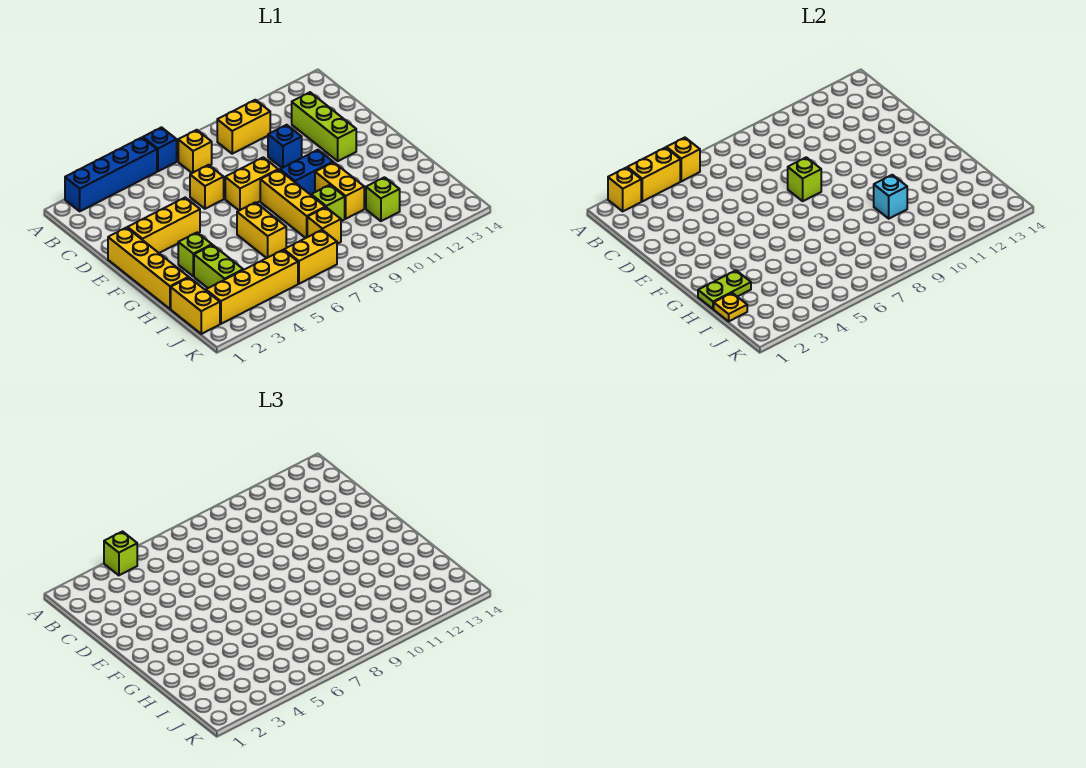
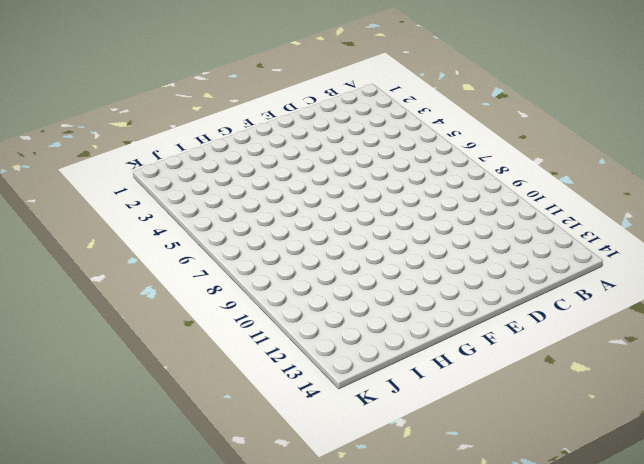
none -> blue brick A2:A5 level 1
none -> blue brick A6 level 1
none -> yellow brick B7 level 1
none -> yellow brick B9:B10 level 1

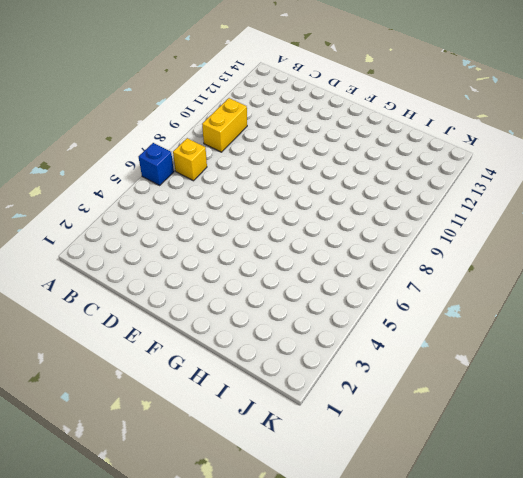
none -> blue brick A2:A5 level 1
none -> lime brick C12:E12 level 1
none -> yellow brick D6 level 1
none -> blue brick D10 level 1

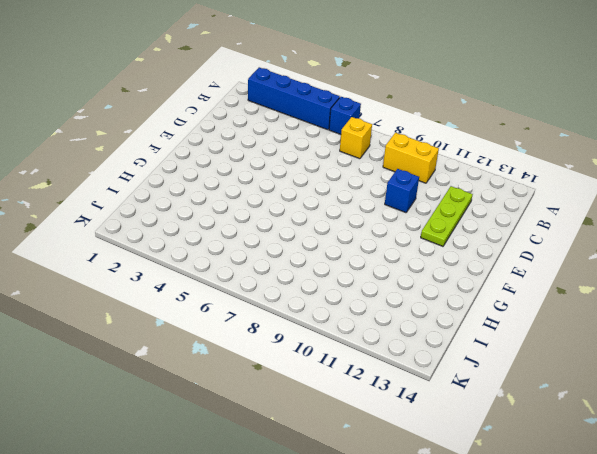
lime plate C12:E12 level 1 -> lime brick C12:E12 level 1
none -> yellow brick D6 level 1
none -> yellow brick E1:H1 level 1
none -> yellow brick E2:E4 level 1
none -> yellow brick E7:E8 level 1

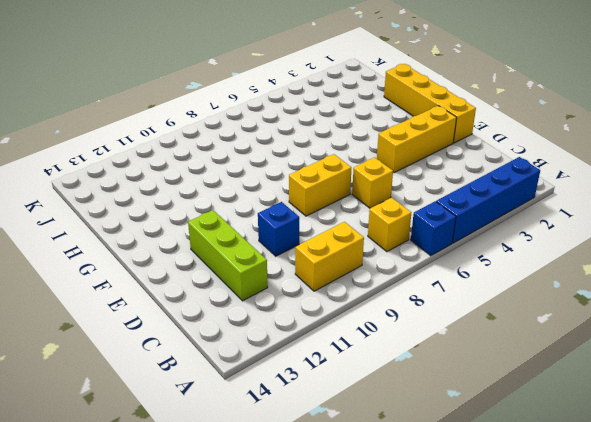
none -> yellow brick F8:H8 level 1
none -> blue brick F9:F10 level 1
none -> lime brick G3 level 1
none -> yellow brick G6:H6 level 1

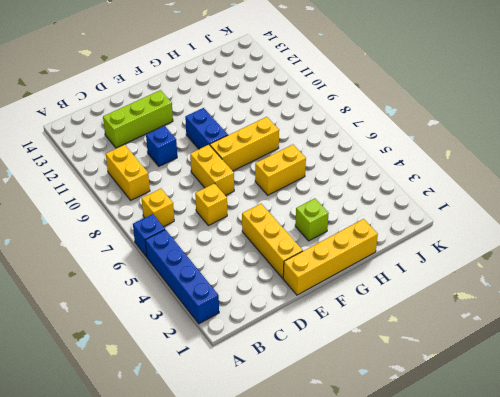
none -> yellow brick G10:H10 level 1
none -> lime brick H3:I3 level 1
none -> lime brick H9 level 1
none -> yellow brick I1:J1 level 1

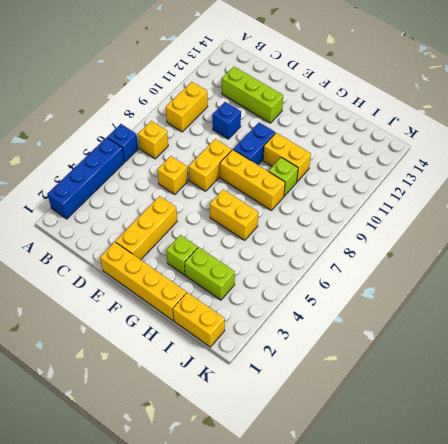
none -> yellow brick I8 level 1
none -> lime brick I11 level 1
none -> yellow brick J2:J5 level 1
none -> yellow brick J6:J7 level 1

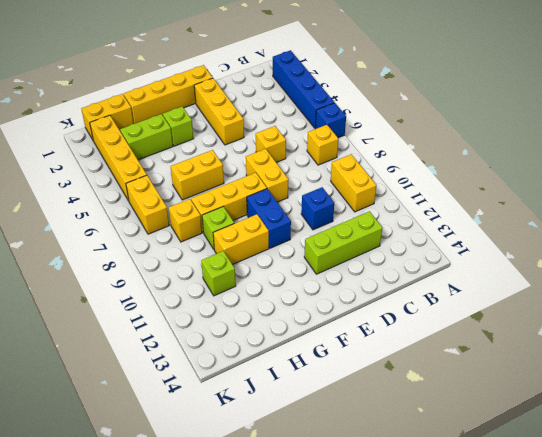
none -> yellow brick A2 level 2
none -> yellow brick A3:A4 level 2
none -> yellow brick A5 level 2
none -> lime brick E8 level 2

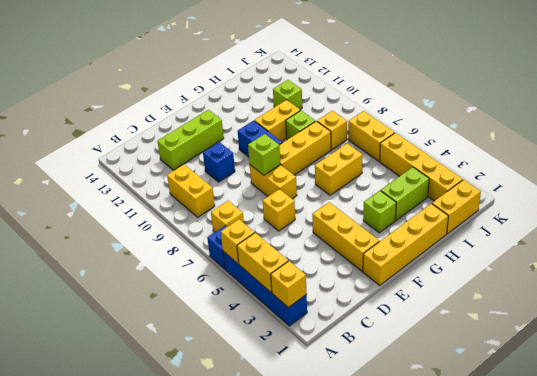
none -> lime plate H1:H2 level 2
none -> cyan brick H10 level 2
none -> yellow plate I1 level 2
none -> lime brick A4 level 3

